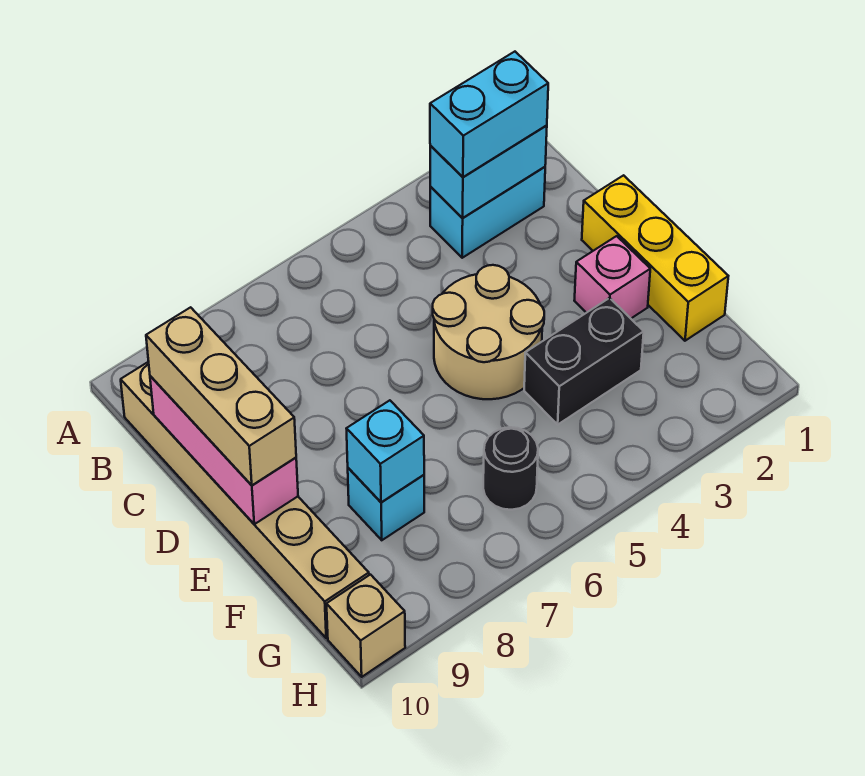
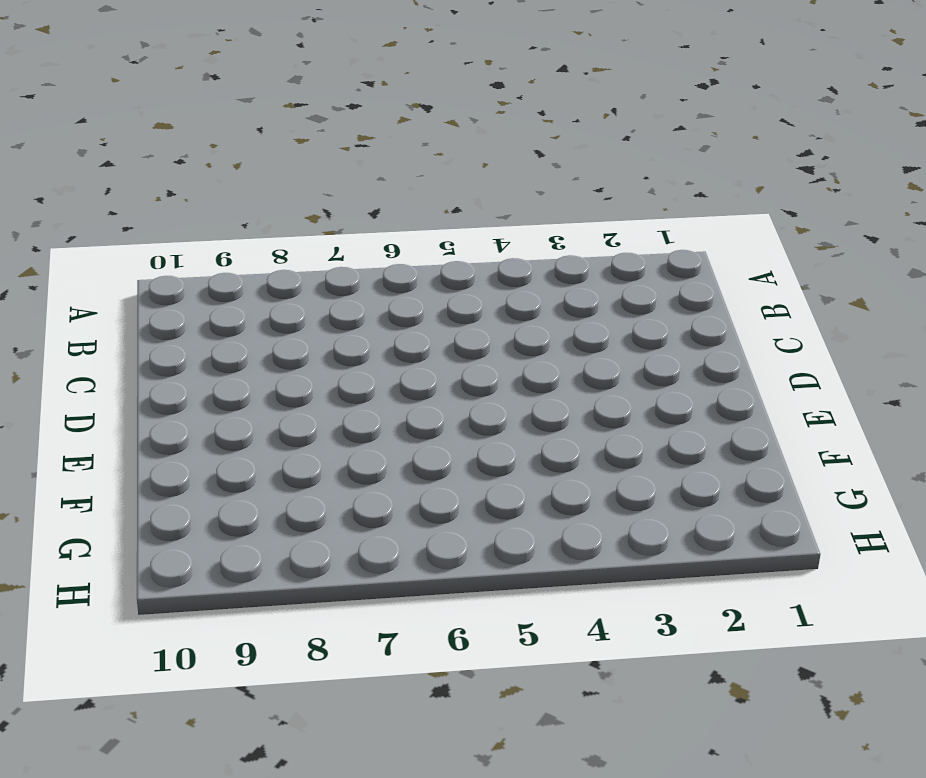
none -> cyan brick B2:B3 level 1
none -> tan brick B10:G10 level 1
none -> yellow brick D1:F1 level 1

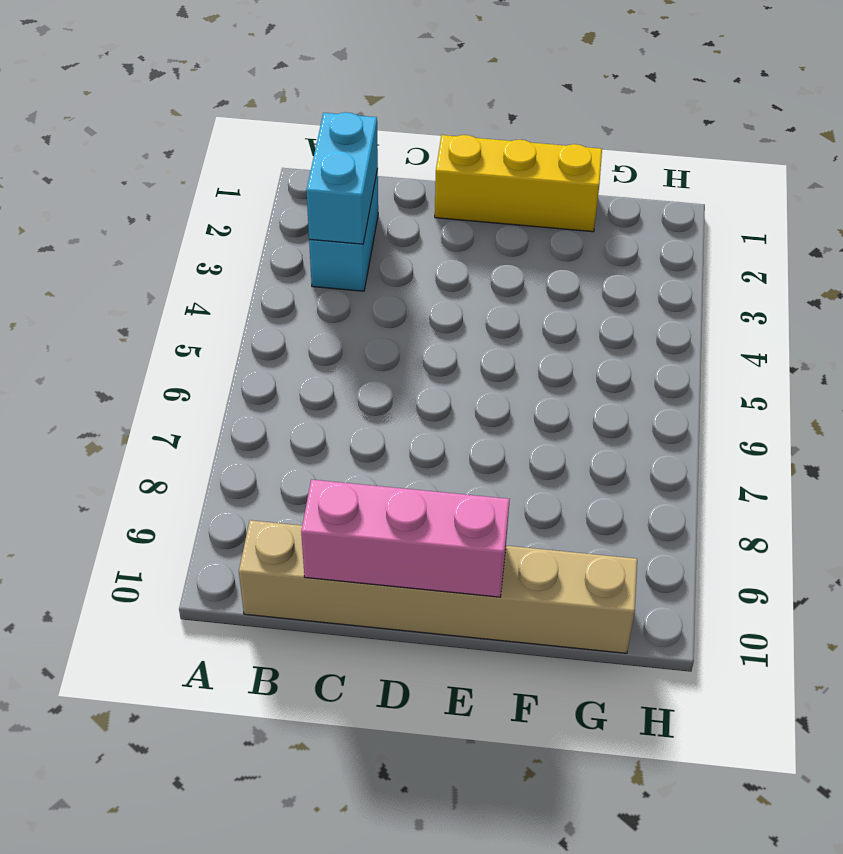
none -> tan round brick D4:E5 level 1
none -> pink brick E2 level 1
none -> black brick F3:F4 level 1

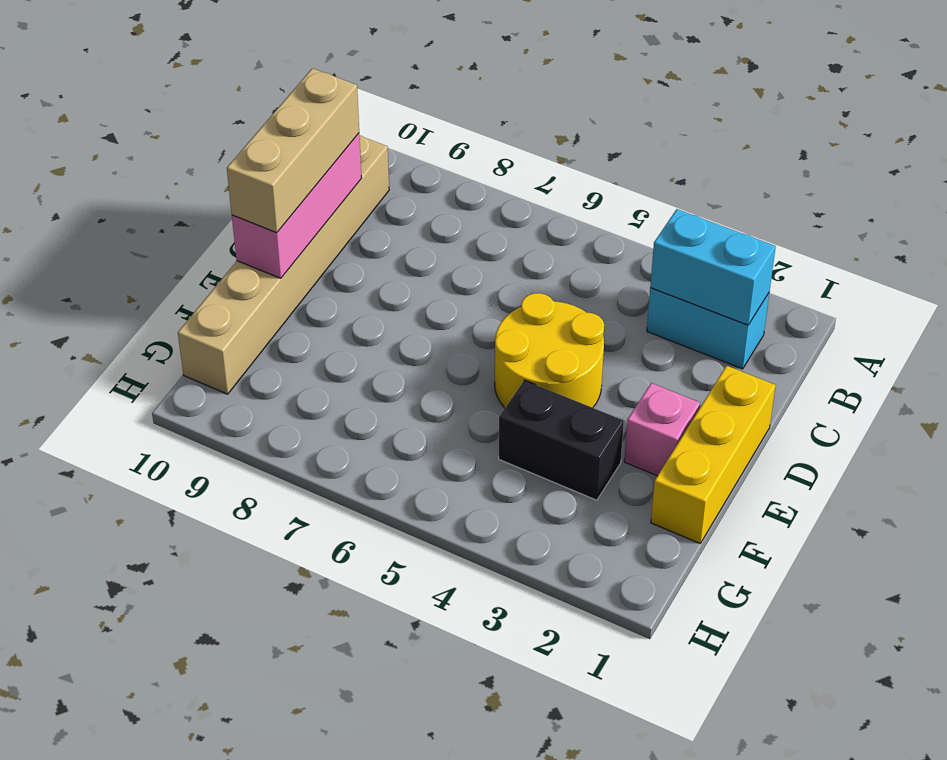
yellow round brick D4:E5 level 1 -> tan round brick D4:E5 level 1
none -> cyan brick F8 level 1
none -> black round brick G6 level 1
none -> tan brick H10 level 1

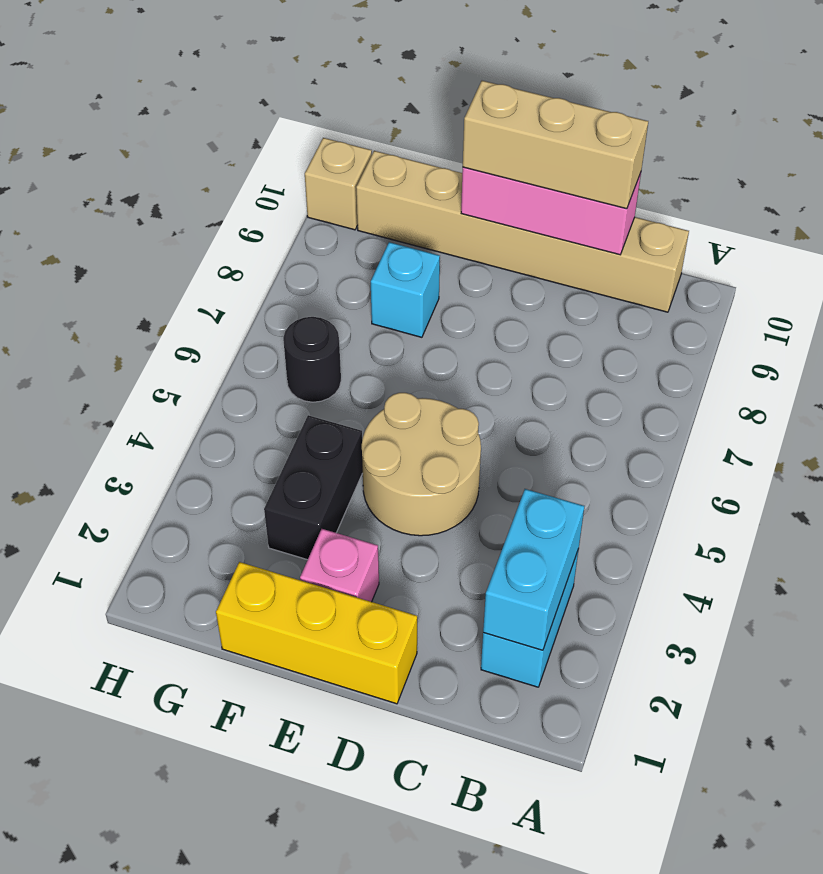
none -> cyan brick F8 level 2
none -> cyan brick B2:B3 level 3

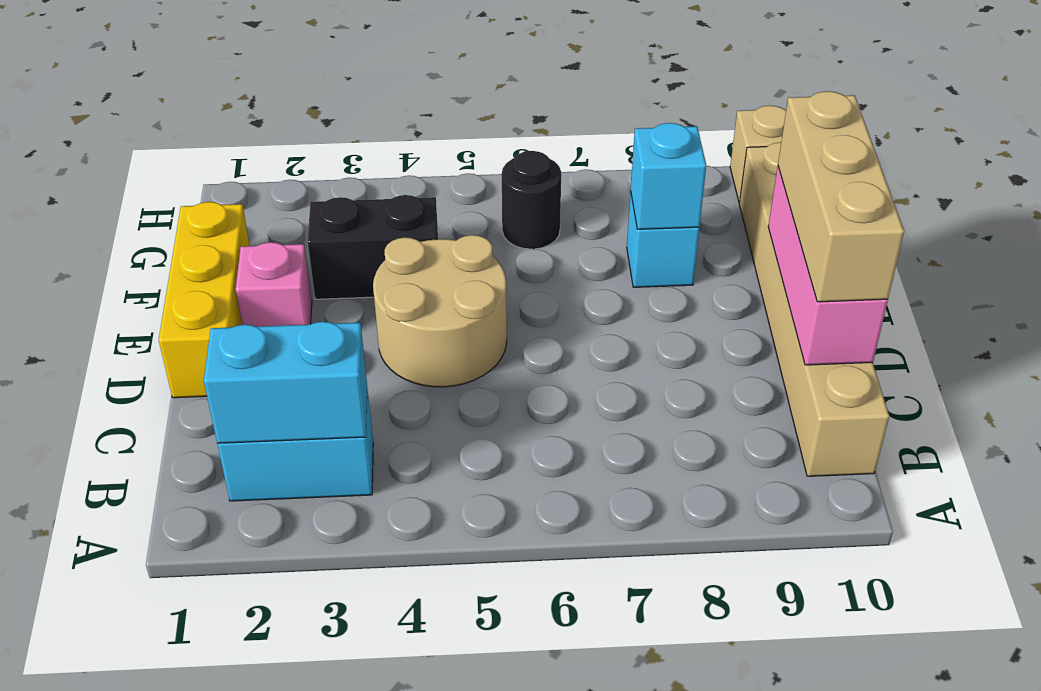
none -> cyan brick B2:B3 level 3

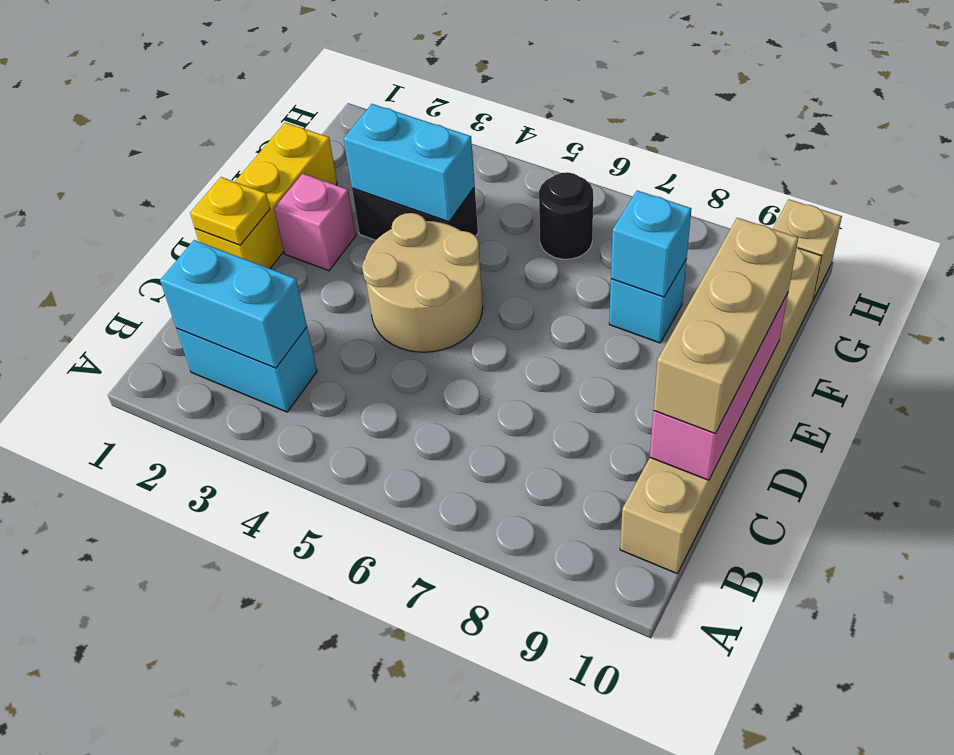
yellow plate D1 level 2 -> none
cyan brick F3:F4 level 2 -> cyan brick B2:B3 level 3

